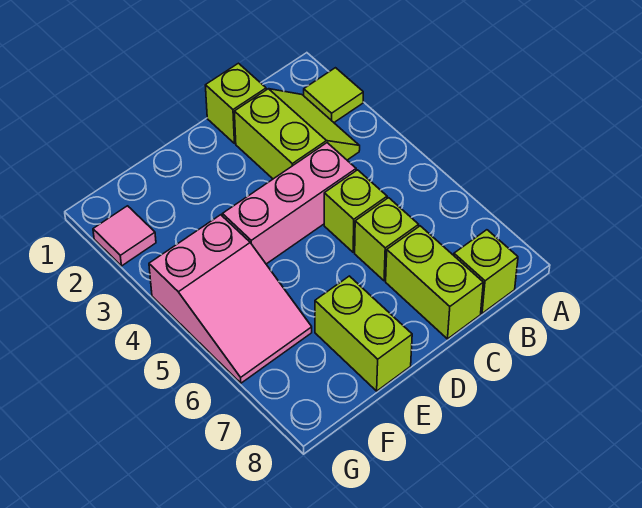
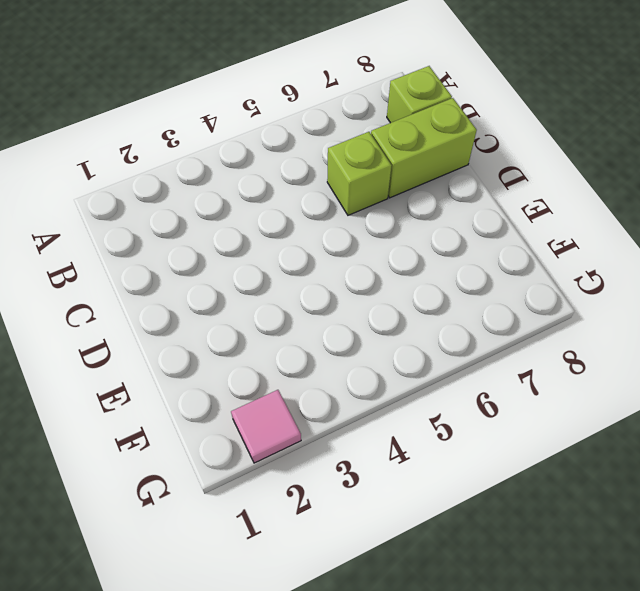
none -> lime tile A2 level 1
none -> lime slope B2:C3 level 1 top C

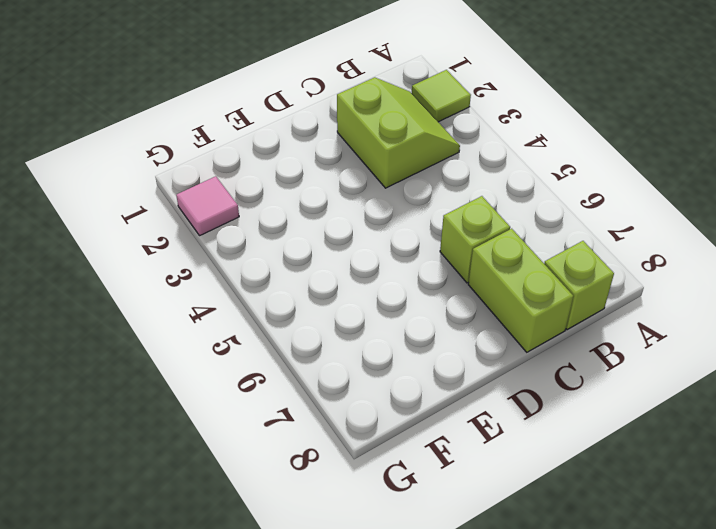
none -> lime brick C1 level 1
none -> pink brick C4:E4 level 1

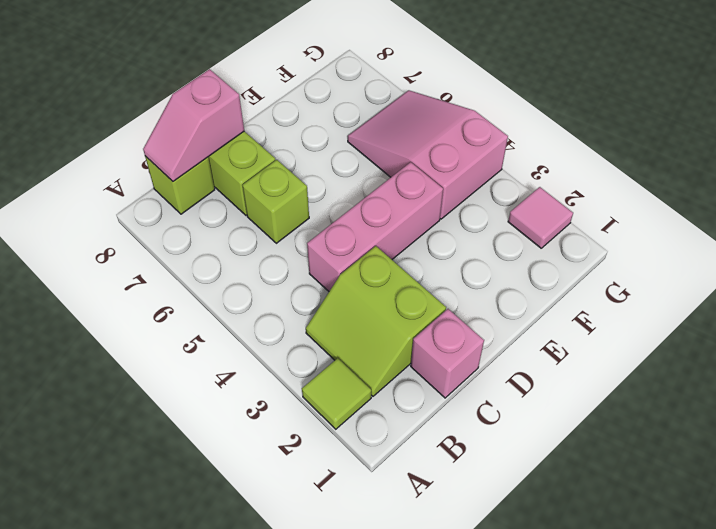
pink slope B8:C8 level 2 top C -> none
pink brick C1 level 1 -> lime brick C1 level 1
none -> lime brick C5 level 1
none -> lime brick E7:E8 level 1

